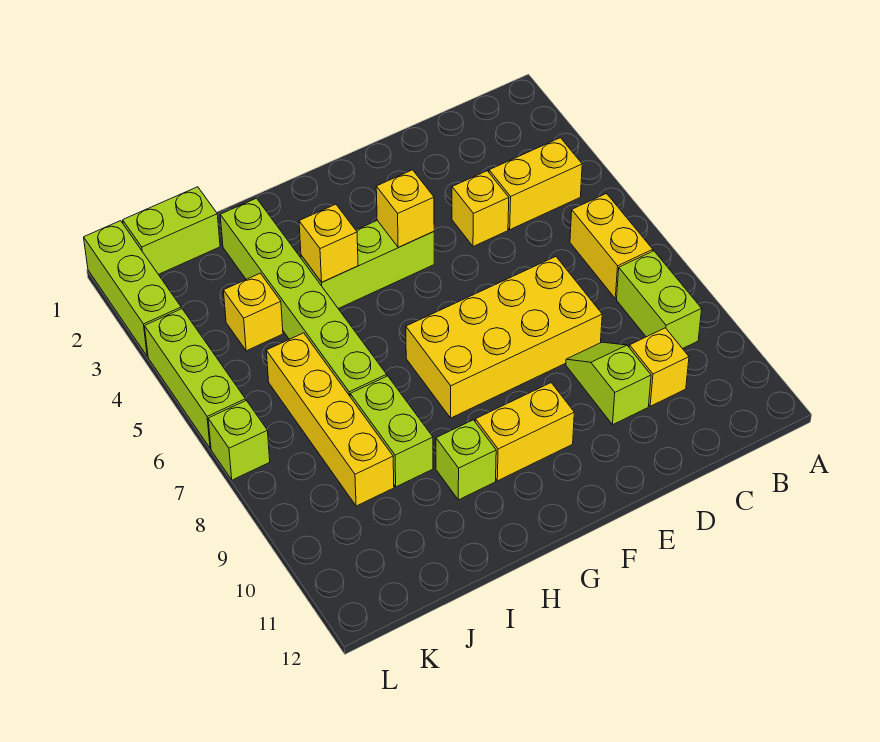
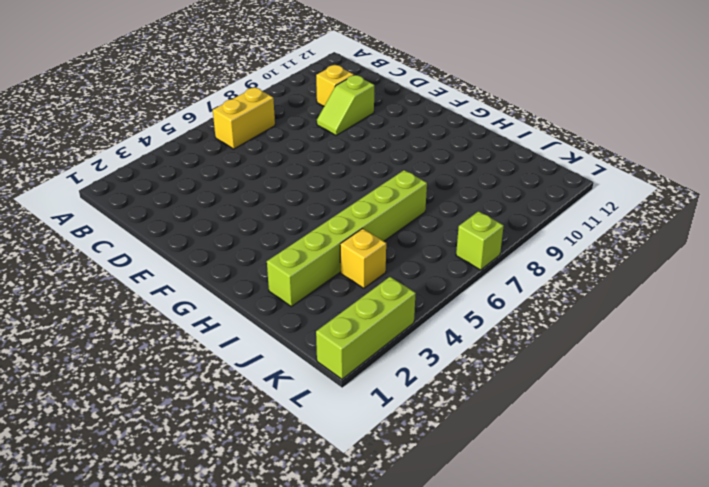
none -> yellow brick B4:C4 level 1
none -> lime brick B8:B9 level 1
none -> yellow brick D4 level 1

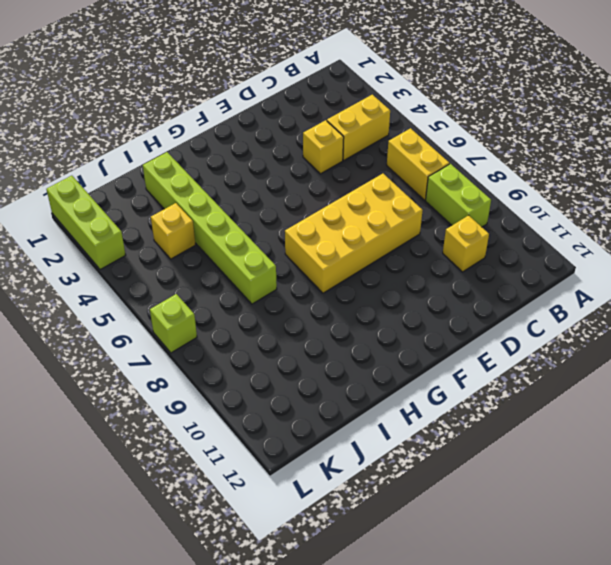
none -> lime slope D9:D10 level 1 top 10
none -> lime brick F4:H4 level 1
none -> yellow brick F10:G10 level 1

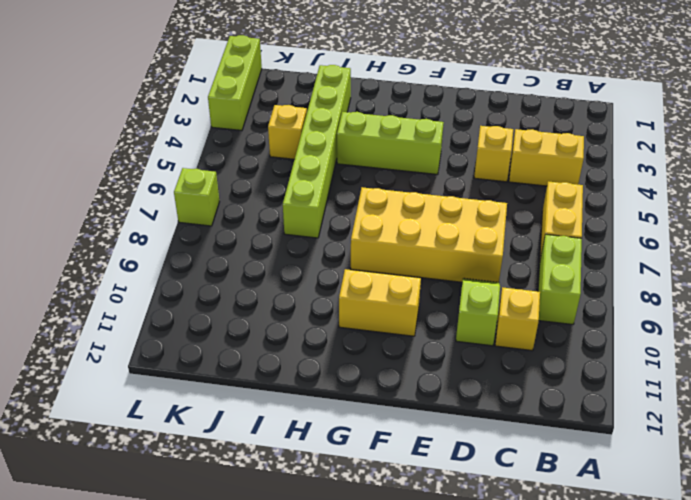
none -> lime brick H10 level 1
none -> lime brick I8:I9 level 1
none -> lime brick J1:K1 level 1

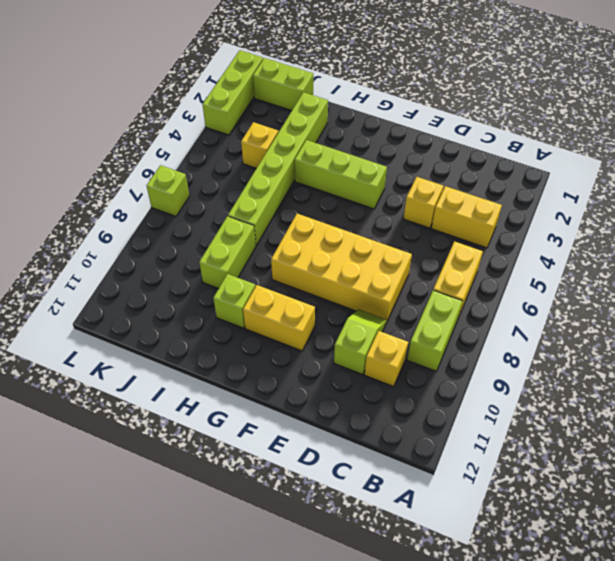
none -> yellow brick J6:J9 level 1
none -> lime brick L4:L6 level 1
none -> yellow brick F4 level 2

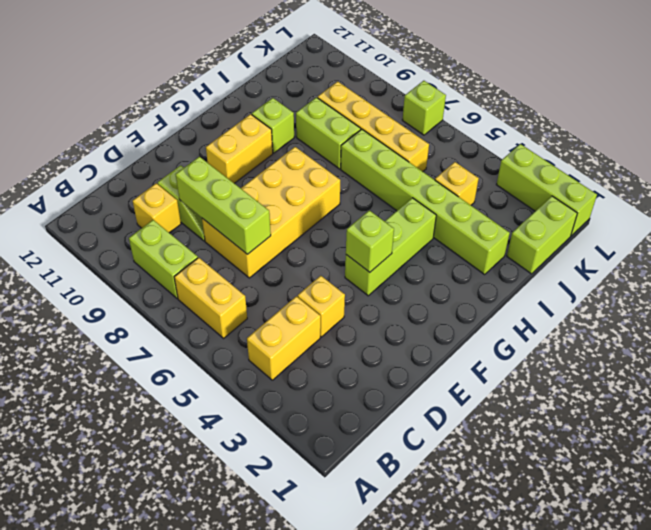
lime brick D7:D9 level 2 -> lime brick L4:L6 level 1
lime brick F4 level 2 -> yellow brick F4 level 2
none -> yellow brick H4 level 2

